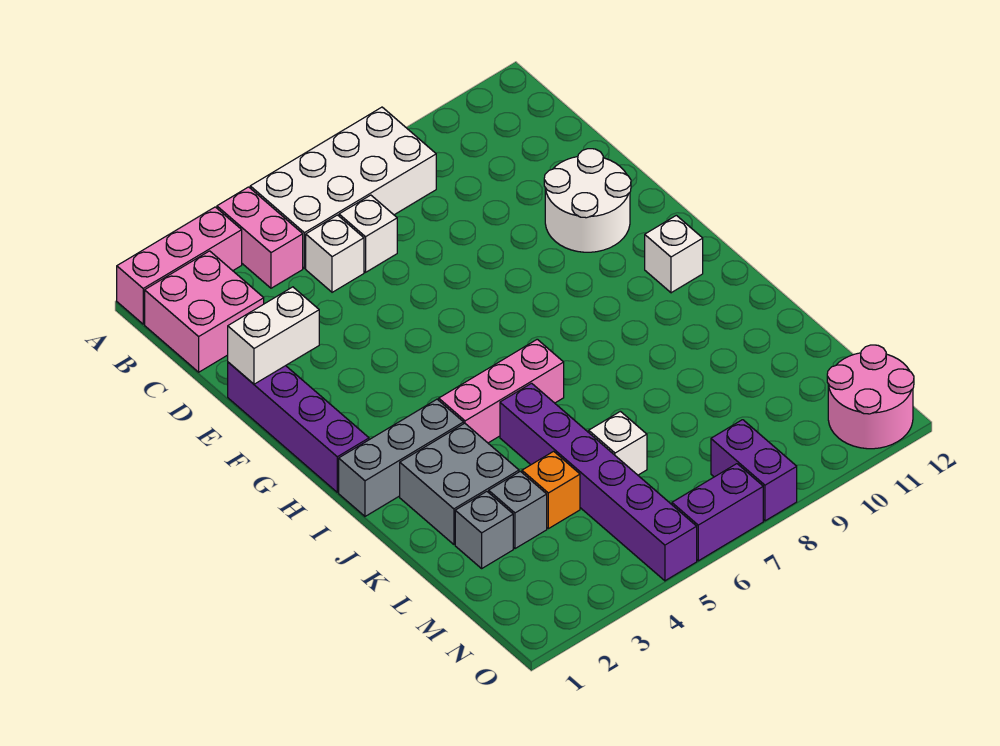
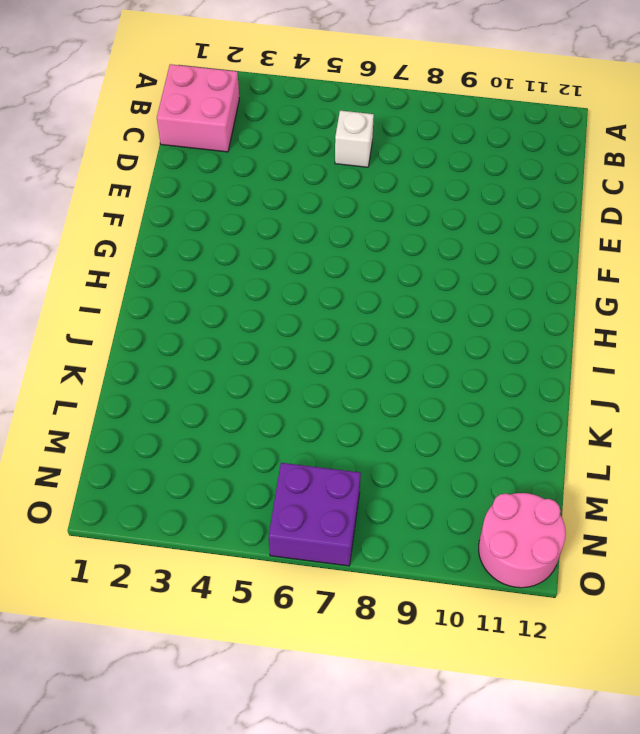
purple brick N6:O7 level 1 -> purple brick O6:O7 level 1
none -> pink brick A1:A3 level 1
none -> pink brick A4:B4 level 1
none -> white brick A5:B8 level 1

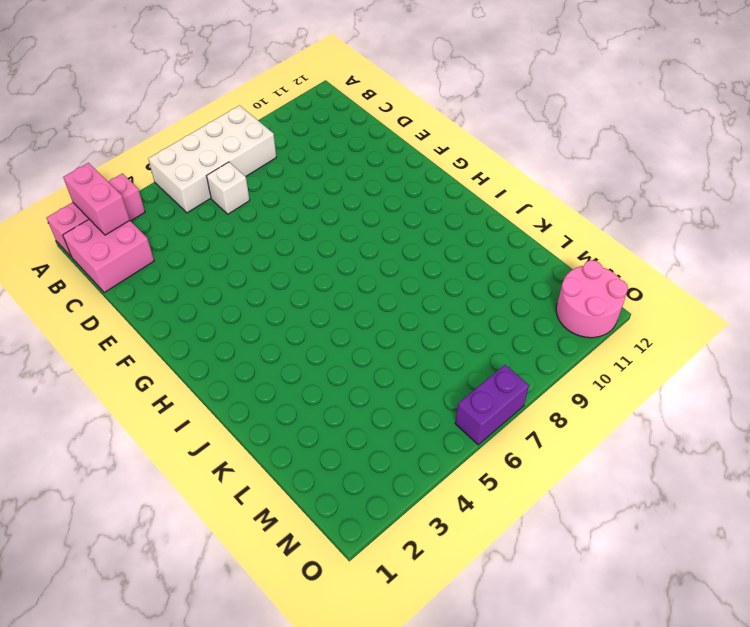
pink brick A2:B2 level 2 -> pink brick A4:B4 level 1
none -> white brick C5 level 1
none -> purple brick E1:H1 level 1
none -> white round brick E10:F11 level 1

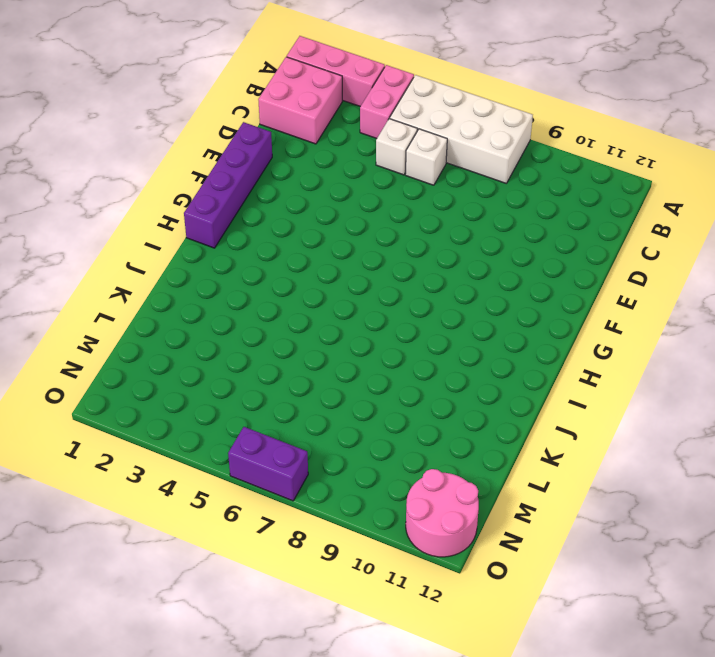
none -> white round brick E10:F11 level 1
none -> white brick H11 level 1
none -> grey brick I1:I3 level 1

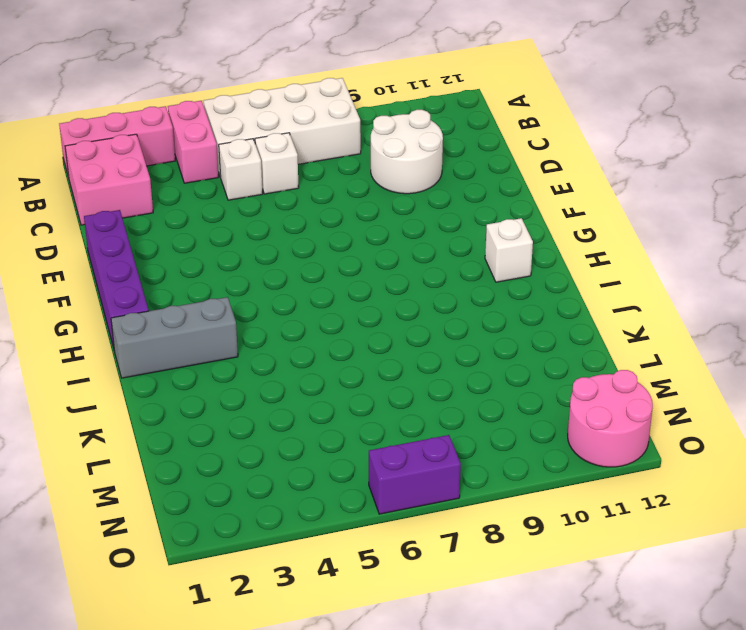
white round brick C9:D10 level 1 -> white round brick E10:F11 level 1
none -> pink brick I4:I6 level 1
none -> grey brick J2:K3 level 1
none -> purple brick J5:O5 level 1

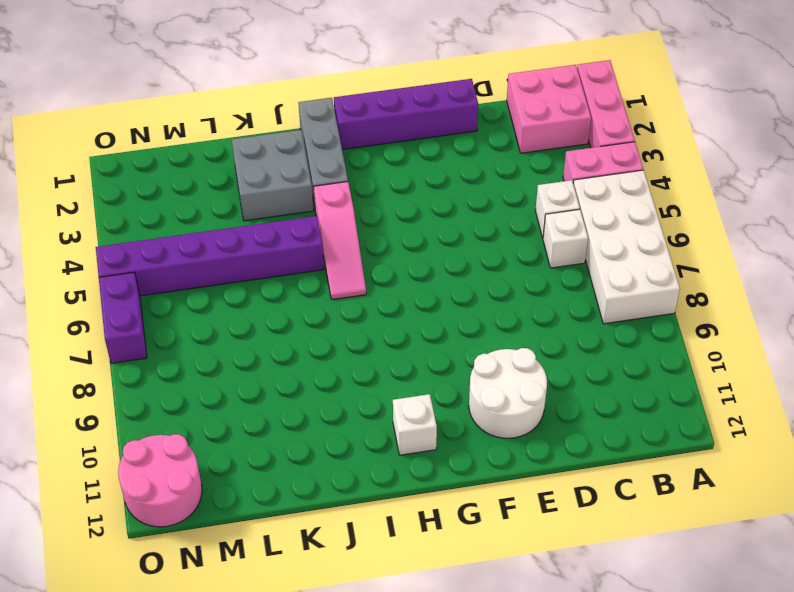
pink slope I4:I6 level 1 top 4 -> pink brick I4:I6 level 1
none -> grey brick L2 level 1
none -> grey brick L3 level 1
none -> orange brick L4 level 1

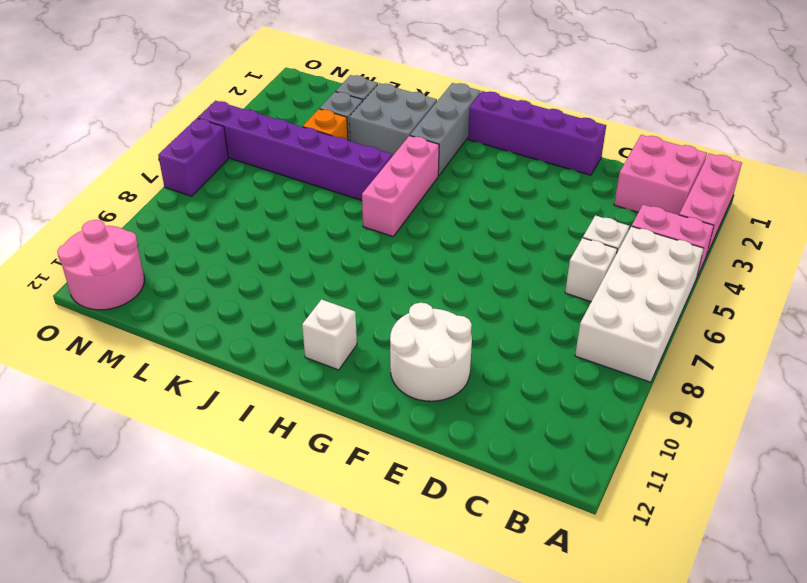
none -> white brick L6 level 1
none -> purple brick N8:O8 level 1
none -> white brick E1:E2 level 2

